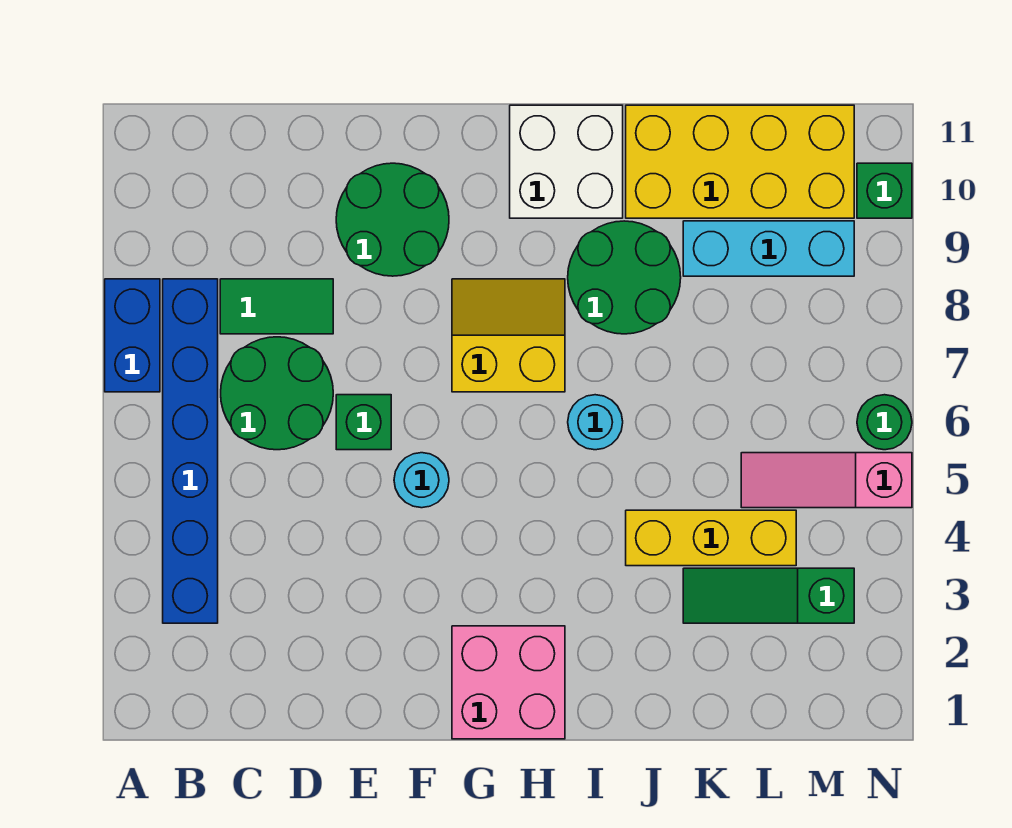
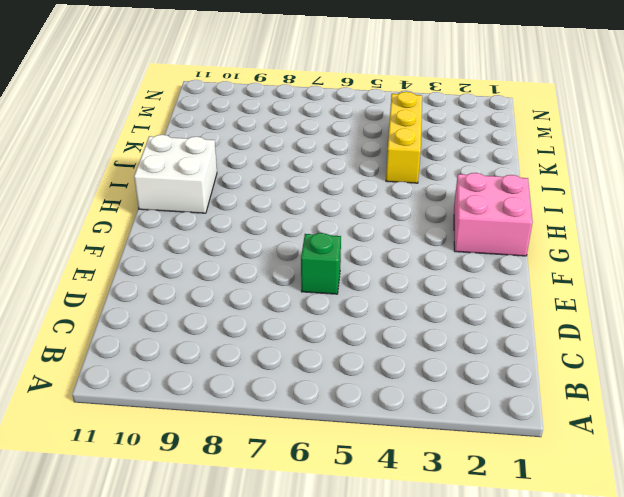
none -> blue brick A7:A8 level 1
none -> blue brick B3:B8 level 1
none -> green round brick C6:D7 level 1

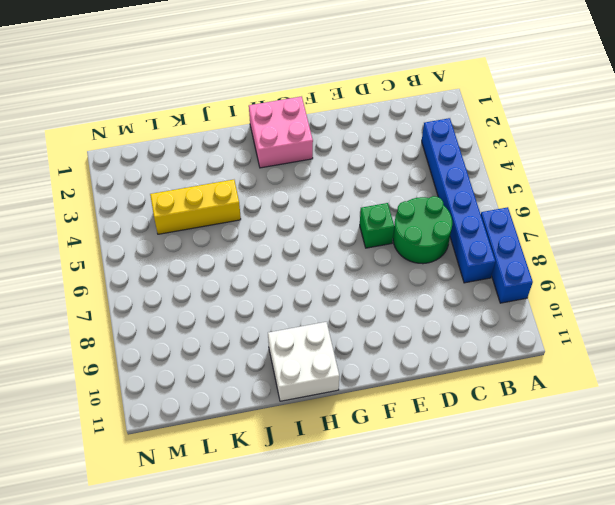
blue brick A7:A9 level 1 -> blue brick A7:A8 level 1
none -> green tile C8:D8 level 1
none -> green round brick E9:F10 level 1
none -> cyan round brick F5 level 1

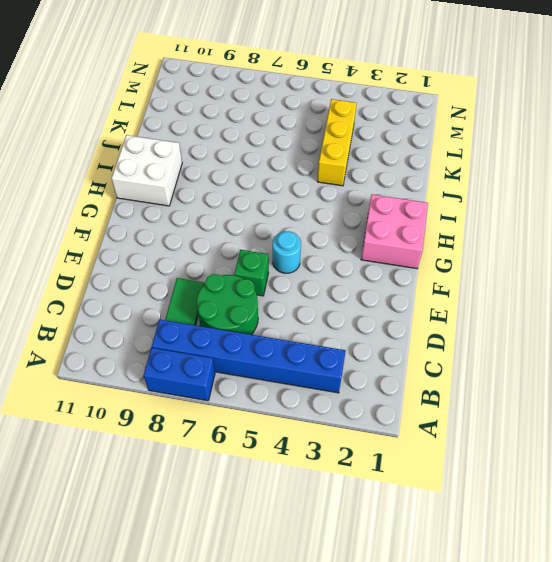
none -> green round brick E9:F10 level 1
none -> yellow slope G7:H8 level 1 top 7
none -> cyan round brick I6 level 1

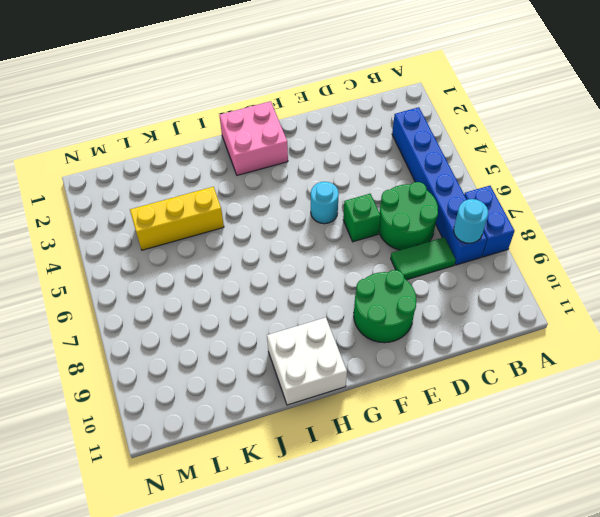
cyan round brick B8 level 2 -> cyan round brick I6 level 1
none -> yellow slope G7:H8 level 1 top 7
none -> green round brick I8:J9 level 1
none -> yellow brick J10:M11 level 1

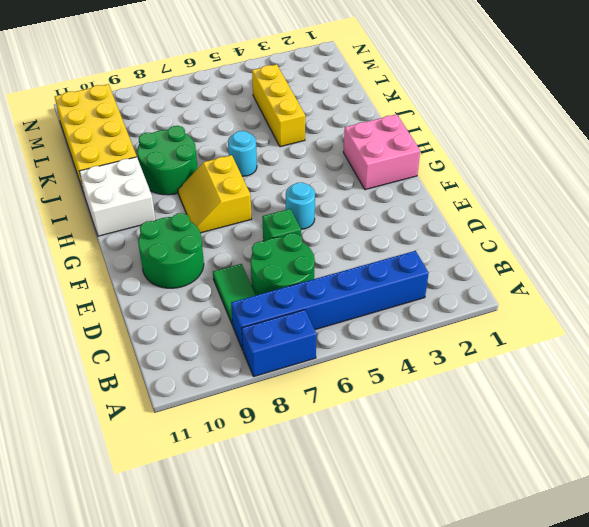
none -> green slope K3:M3 level 1 top M
none -> cyan brick K9:M9 level 1
none -> pink slope L5:N5 level 1 top N

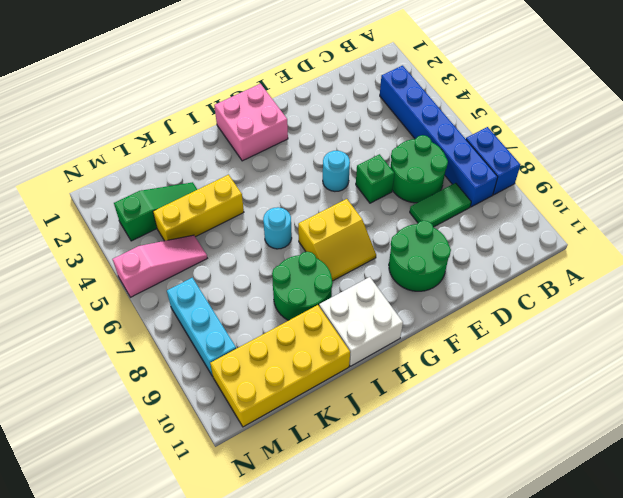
cyan brick M7:M9 level 1 -> cyan brick K9:M9 level 1
none -> green round brick N6 level 1
none -> green brick N10 level 1

